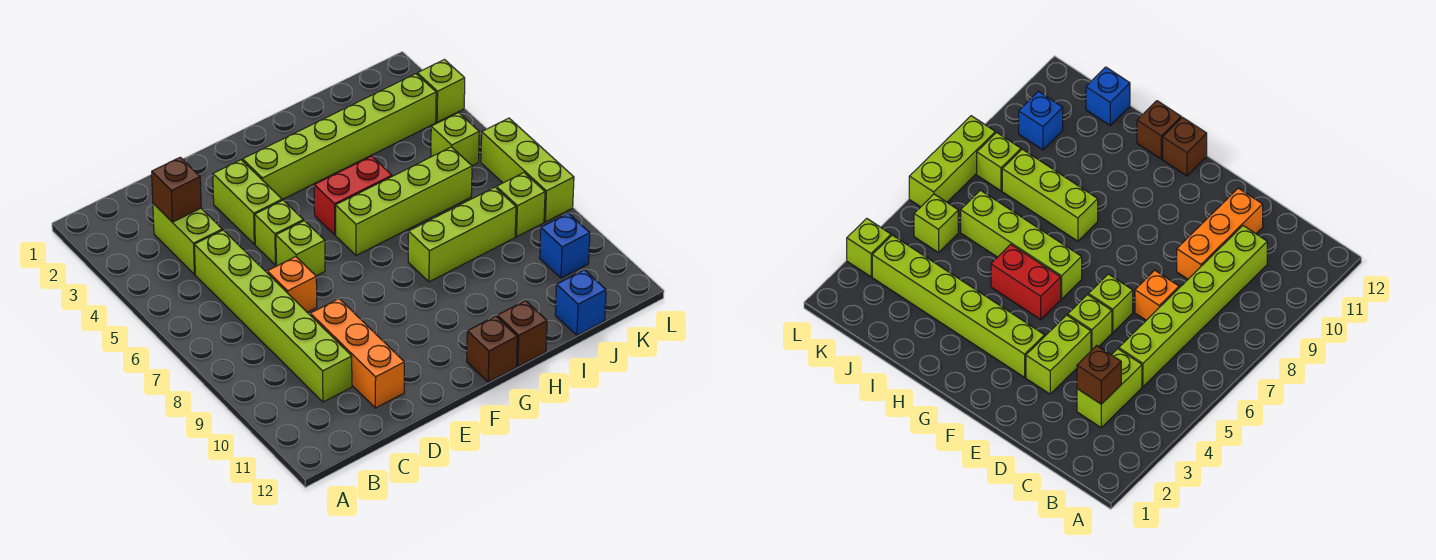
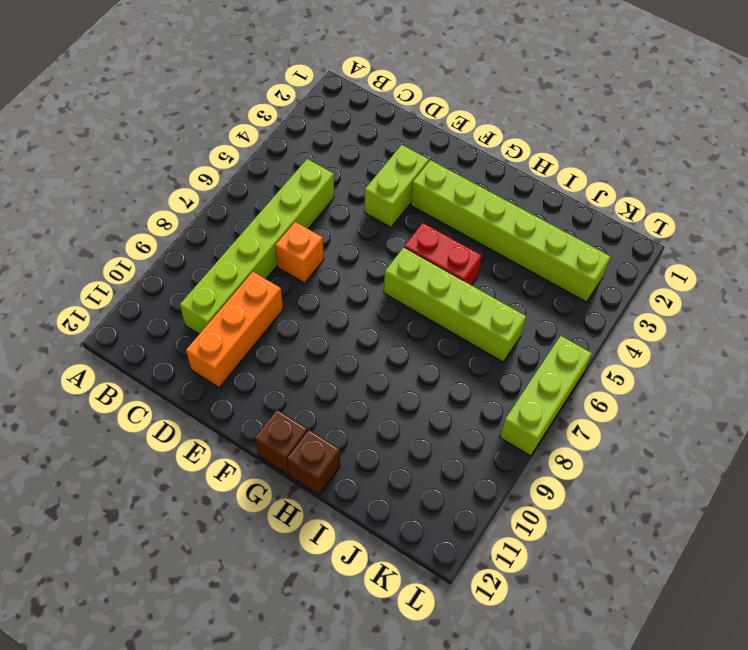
none -> lime brick C3:C4 level 1
none -> lime brick E5 level 1
none -> lime brick E6 level 1

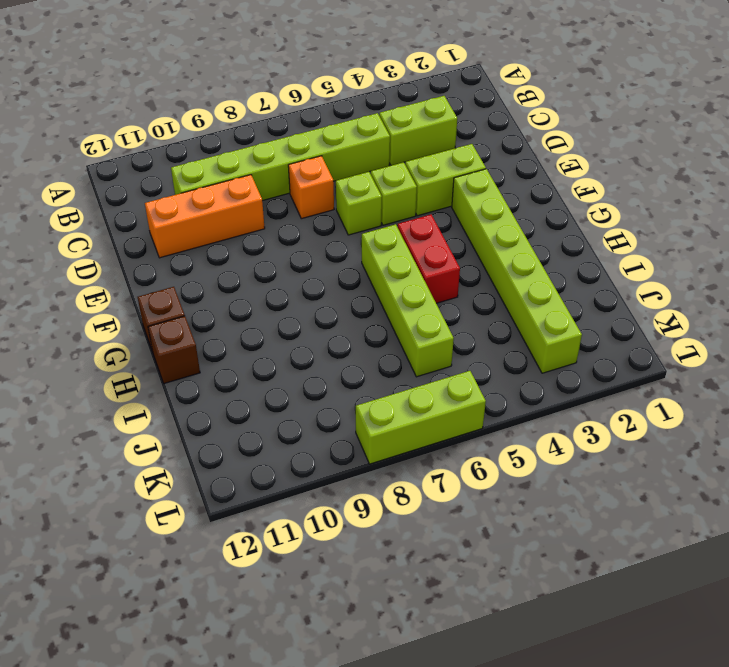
none -> lime brick H8:J8 level 1
none -> blue brick J12 level 1
none -> lime brick K5 level 1

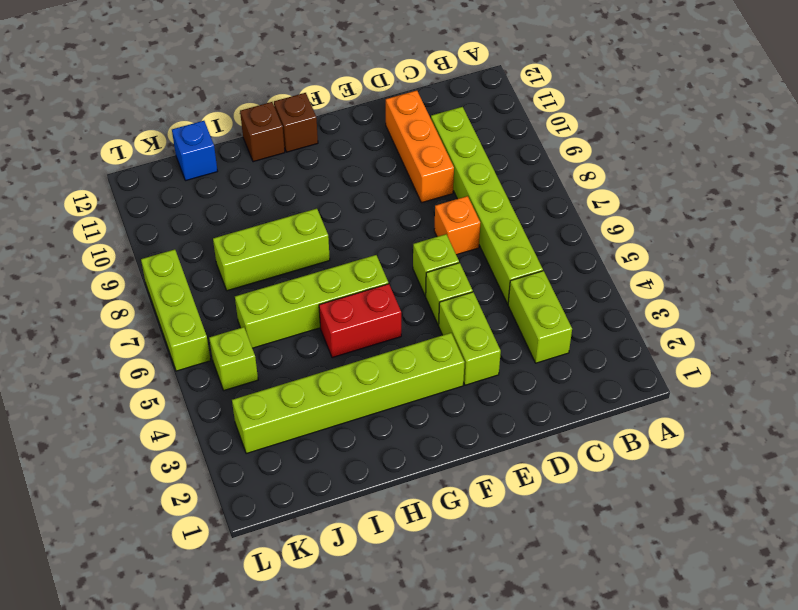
none -> lime brick K8 level 1
none -> blue brick K10 level 1
none -> lime brick L3 level 1

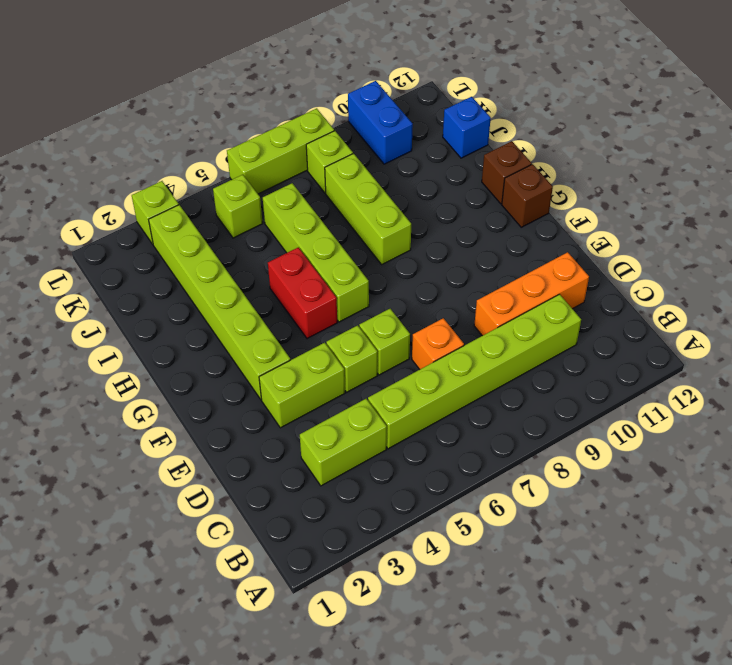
blue brick K10:L10 level 1 -> blue brick K10 level 1
none -> brown brick C3 level 2

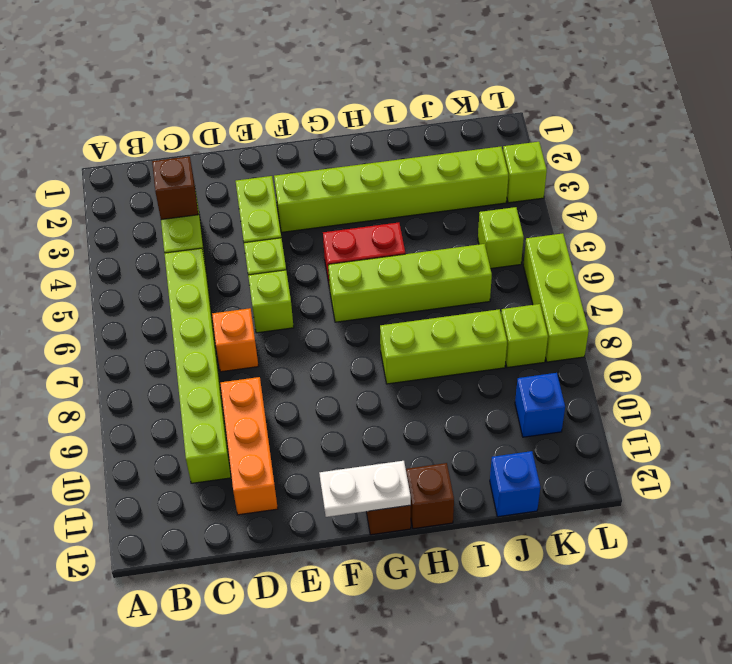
white plate F12:G12 level 2 -> none

